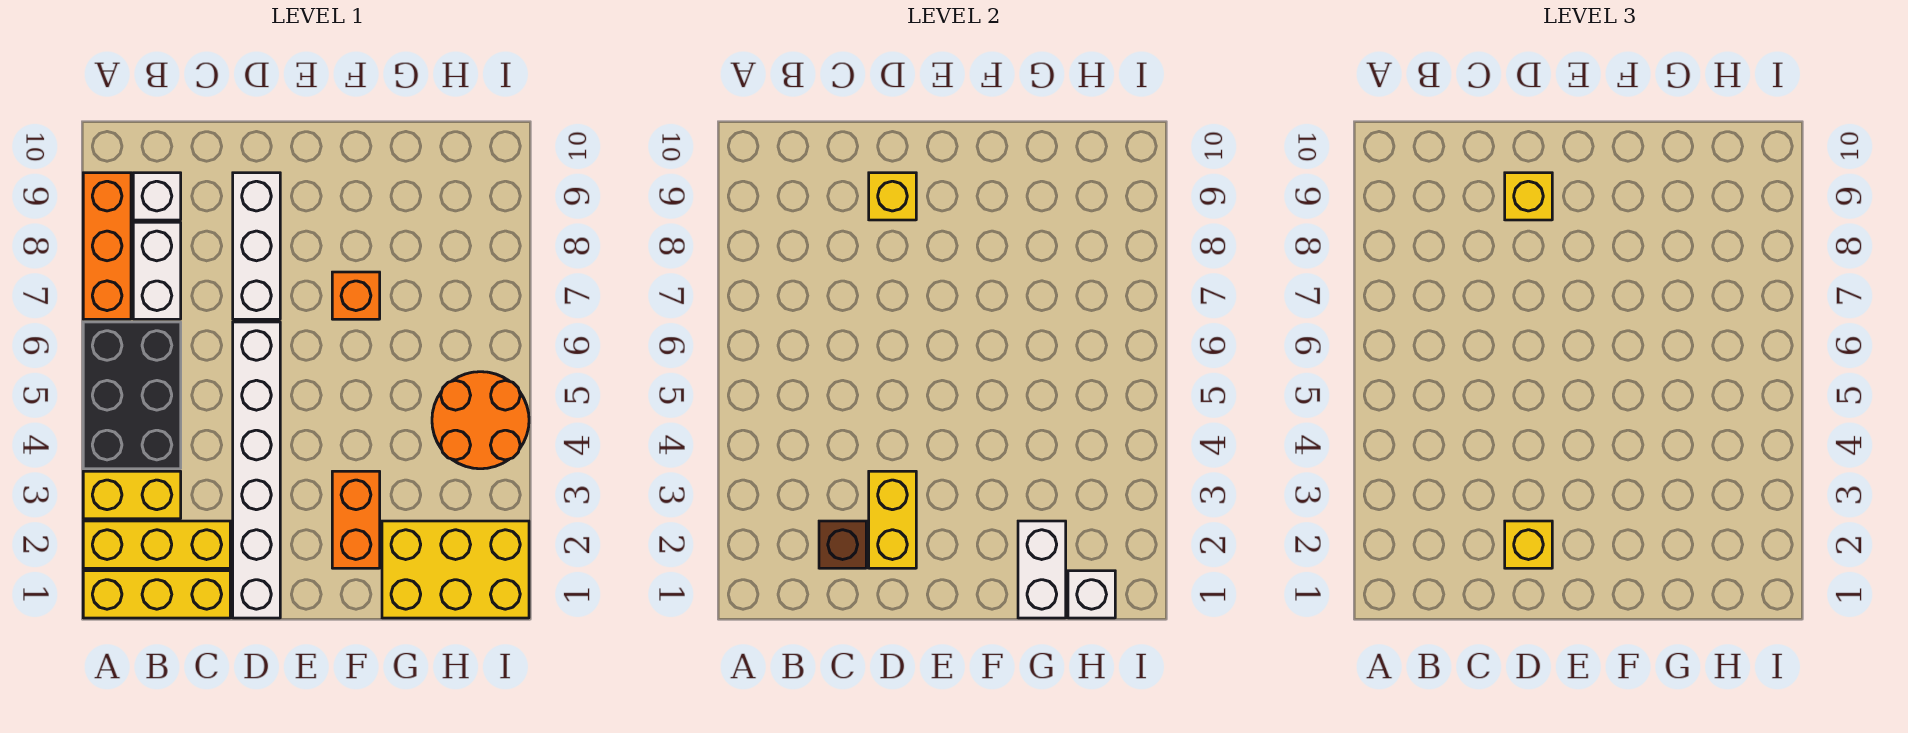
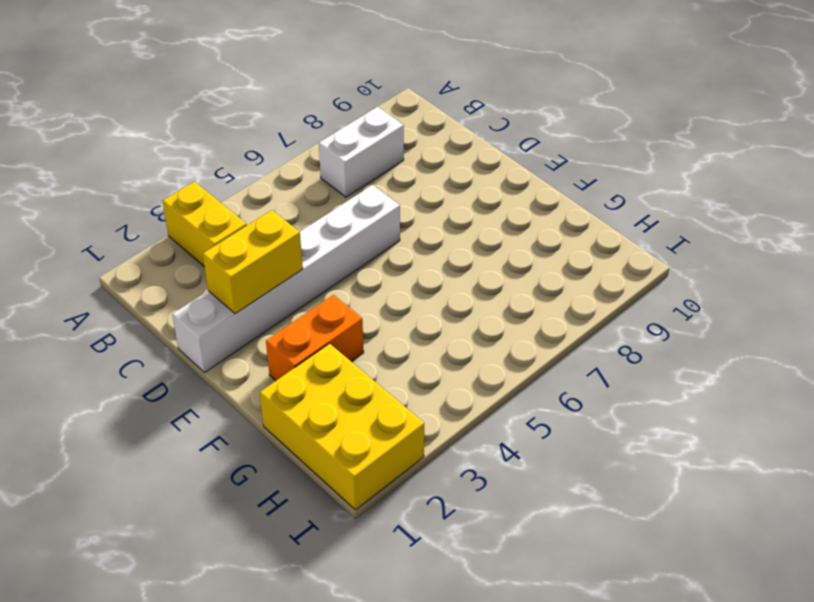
none -> yellow brick A1:C1 level 1
none -> yellow brick A2:C2 level 1
none -> black brick A4:B6 level 1

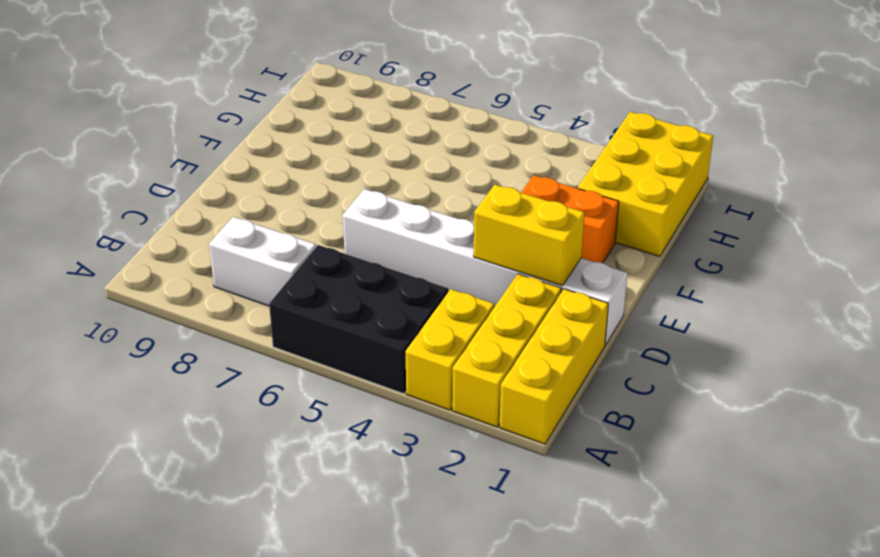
none -> orange brick A7:A9 level 1
none -> white brick B9 level 1
none -> white brick D7:D9 level 1

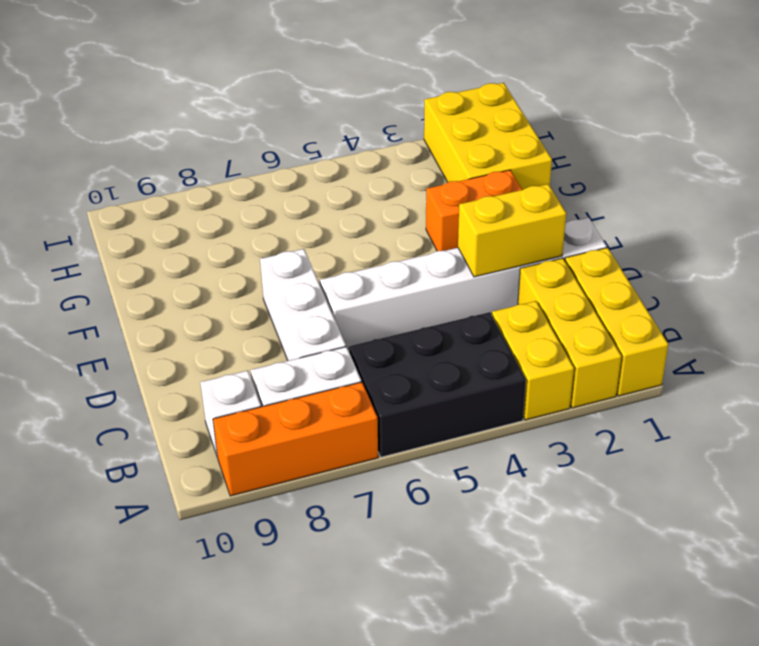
white brick C7:E7 level 1 -> white brick D7:D9 level 1
none -> orange brick F7 level 1
none -> orange round brick H4:I5 level 1
none -> brown brick C2 level 2

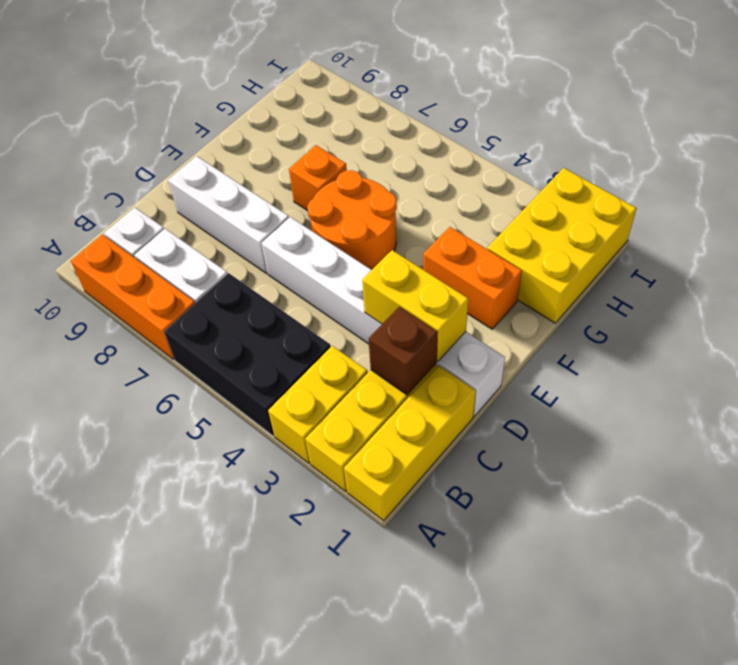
orange round brick E5:F6 level 1 -> orange round brick H4:I5 level 1
none -> yellow brick D9 level 2
none -> white brick G1:G2 level 2
none -> white brick H1 level 2

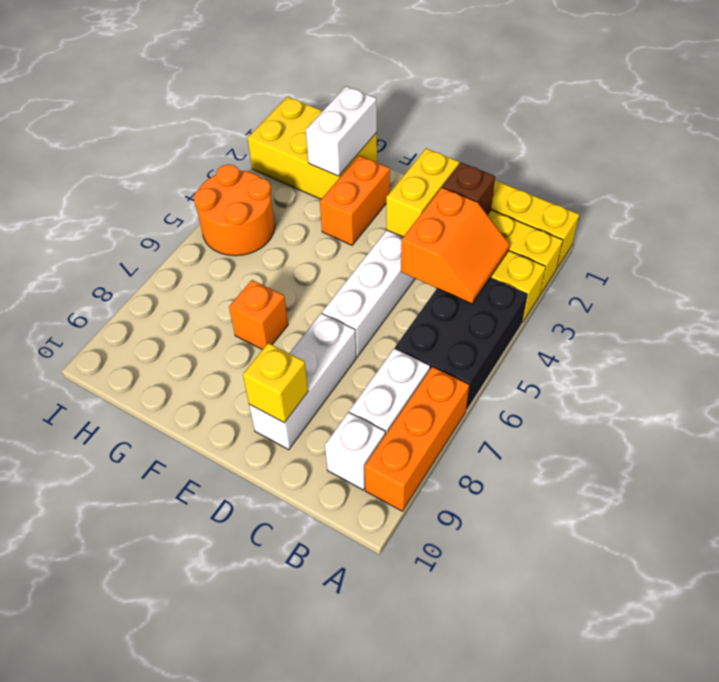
orange slope B3:C4 level 2 top C -> none
none -> white brick H1 level 2
none -> yellow brick D2 level 3
none -> yellow brick D9 level 3

